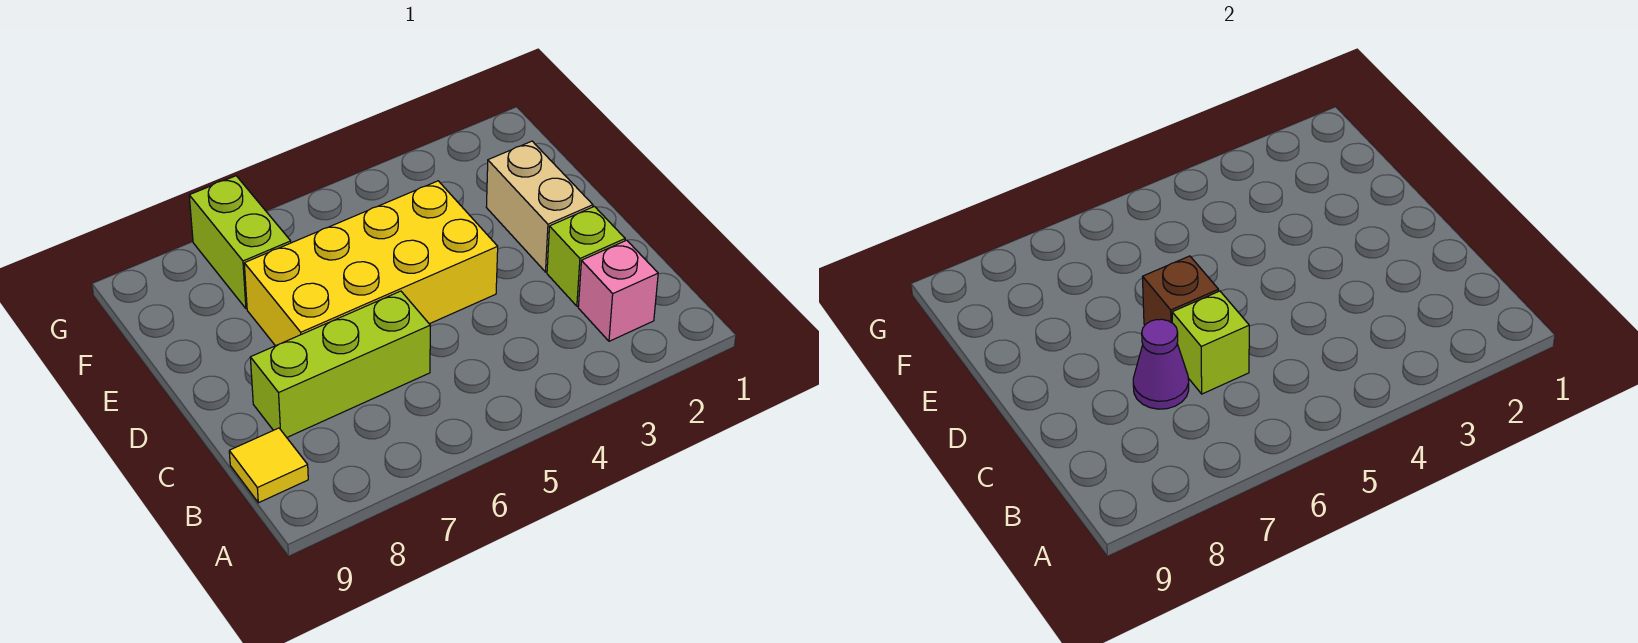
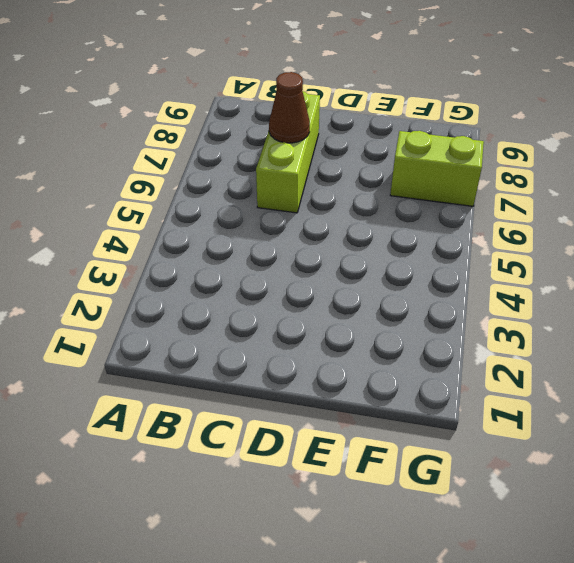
brown cone C7 level 2 -> purple cone C7 level 2
none -> pink brick B2 level 1
none -> yellow tile B9 level 1

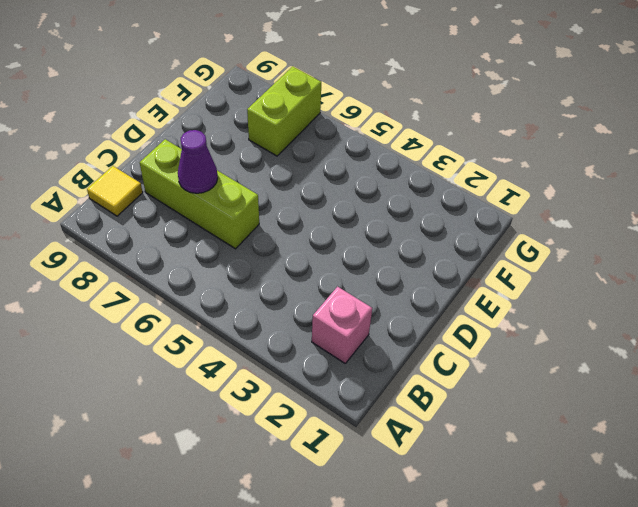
none -> lime brick C2 level 1
none -> tan brick D2:E2 level 1

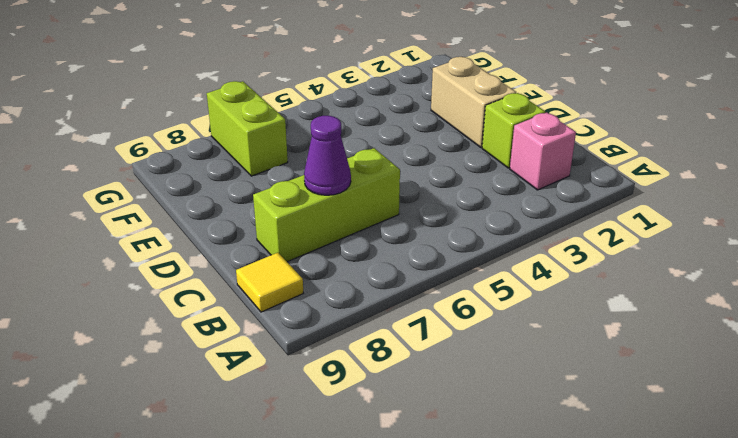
none -> yellow brick D4:E7 level 1
none -> lime brick C6 level 2

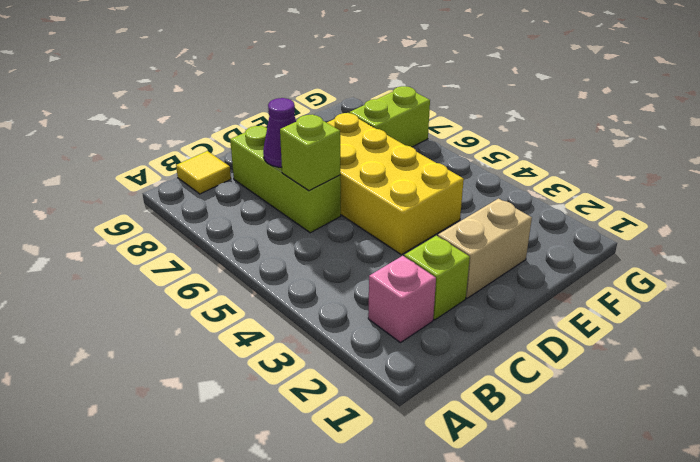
none -> brown brick D6 level 2

